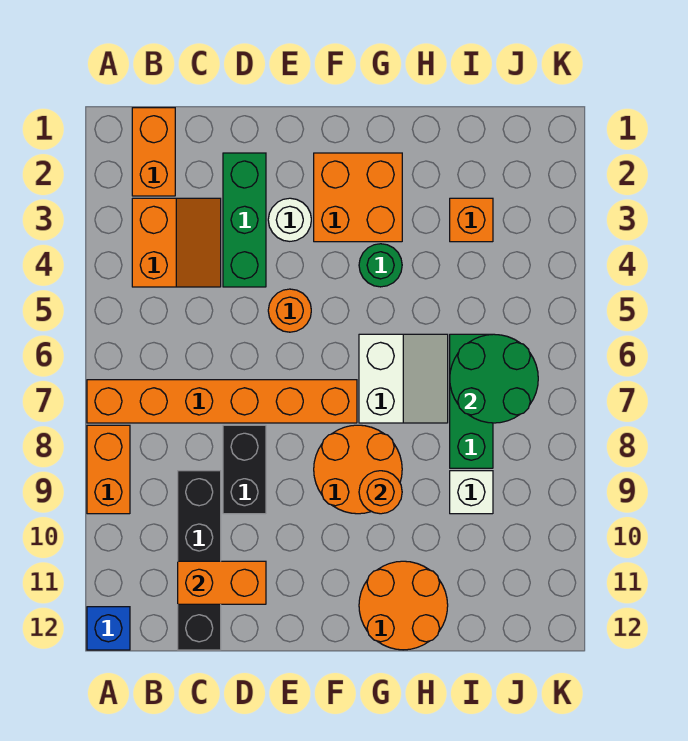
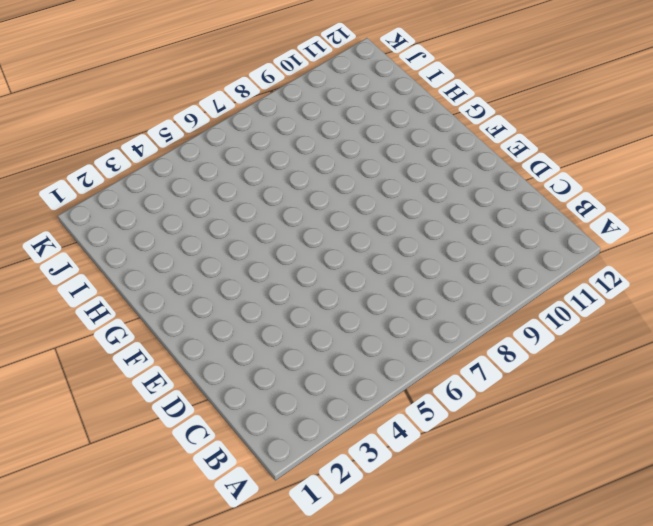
none -> orange brick A7:F7 level 1
none -> orange brick A8:A9 level 1
none -> blue brick A12 level 1

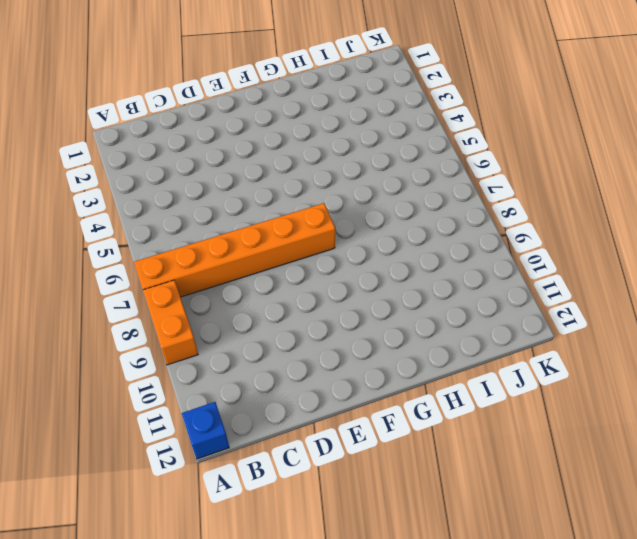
none -> orange brick B1:B2 level 1
none -> orange slope B3:C4 level 1 top B
none -> black brick C9:C12 level 1

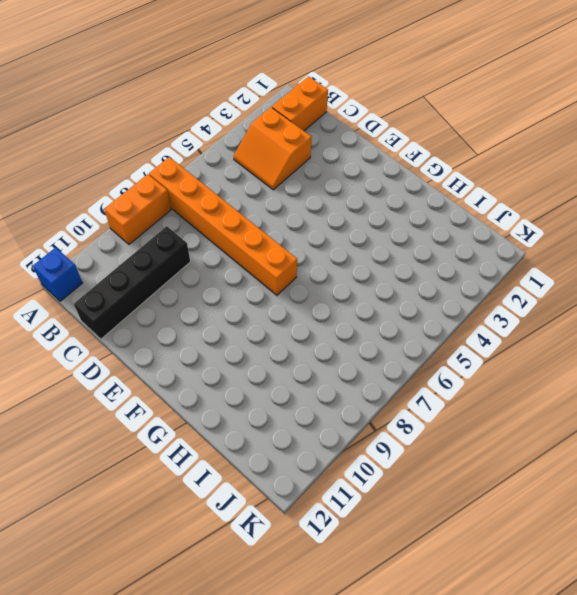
orange slope B3:C4 level 1 top 3 -> orange slope B3:C4 level 1 top B
none -> green brick D2:D4 level 1
none -> black brick D8:D9 level 1
none -> white round brick E3 level 1

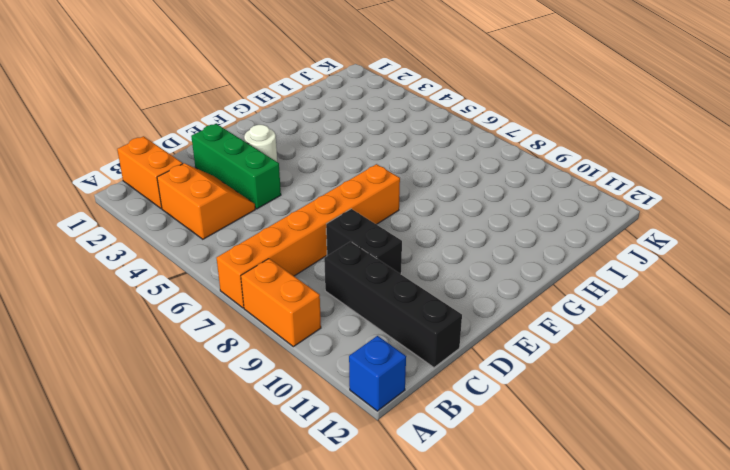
none -> orange round brick E5 level 1
none -> orange brick F2:G3 level 1
none -> orange round brick F8:G9 level 1

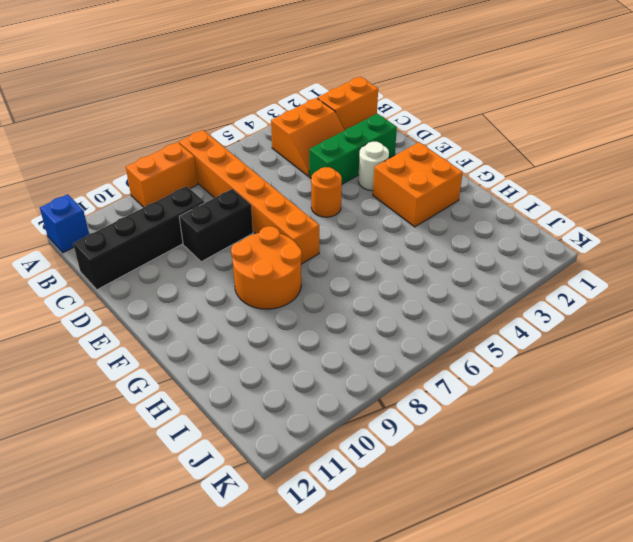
none -> green round brick G4 level 1
none -> white slope G6:H7 level 1 top G
none -> orange round brick G11:H12 level 1

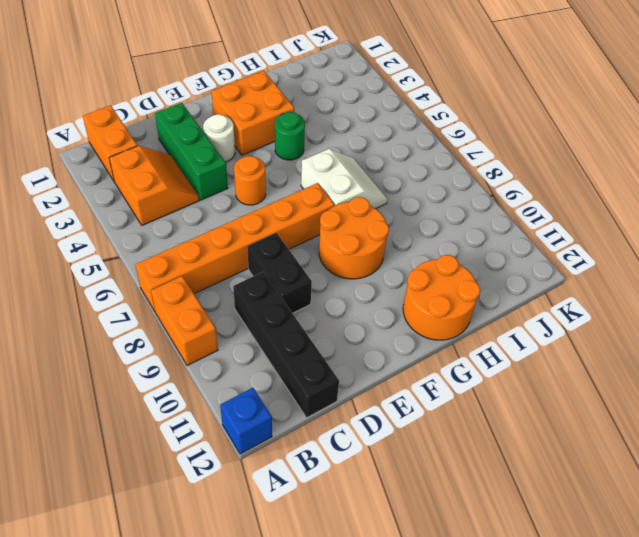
none -> orange brick I3 level 1
none -> green brick I6:I8 level 1
none -> white brick I9 level 1

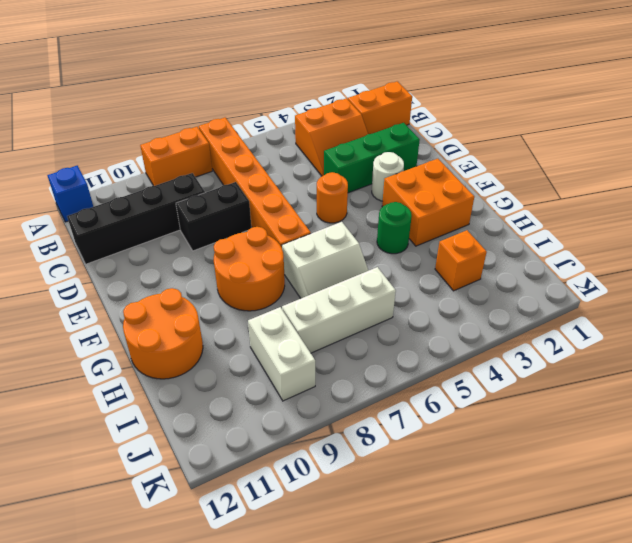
white brick I6:I8 level 1 -> green brick I6:I8 level 1
white brick I9:J9 level 1 -> white brick I9 level 1
none -> orange brick C11:D11 level 2
none -> orange round brick G9 level 2
none -> green round brick I6:J7 level 2

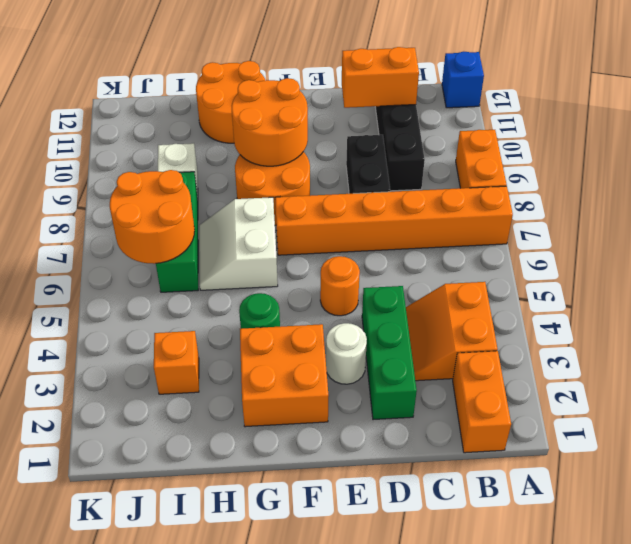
orange round brick F9:G10 level 2 -> orange round brick G9 level 2
orange round brick I6:J7 level 2 -> green round brick I6:J7 level 2

